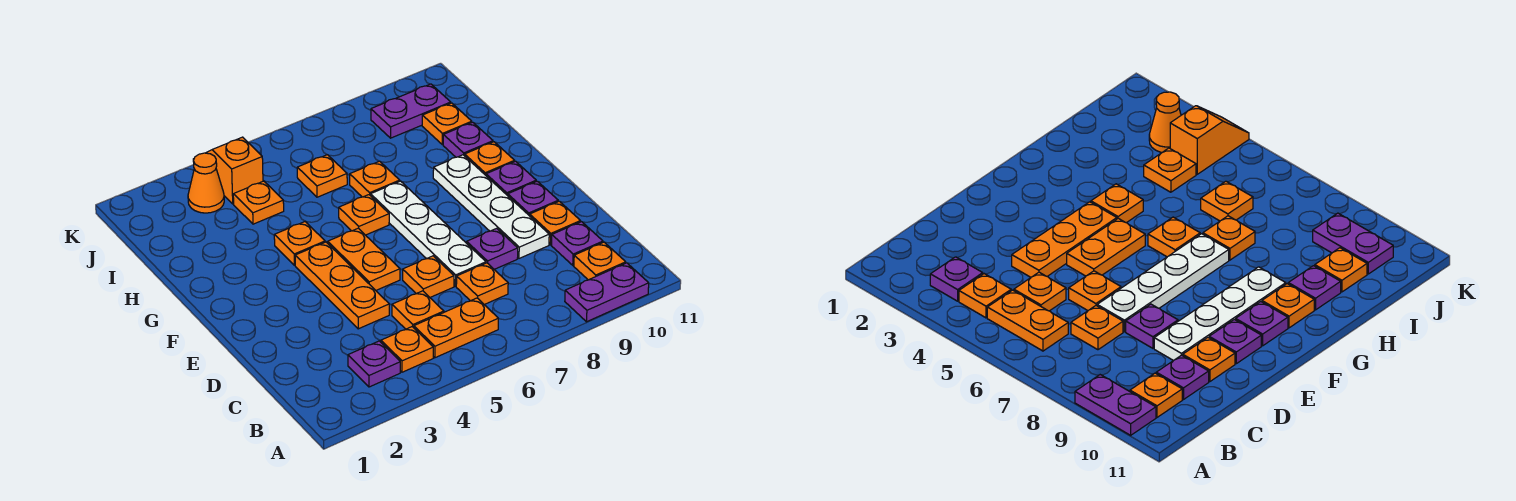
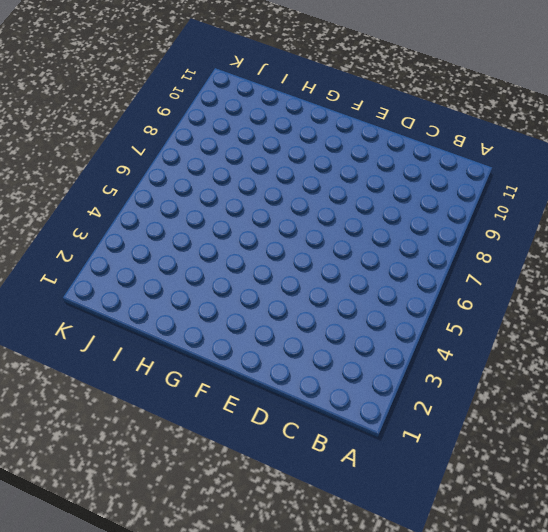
none -> purple plate A9:A10 level 1
none -> purple plate B3 level 1
none -> orange plate B4 level 1

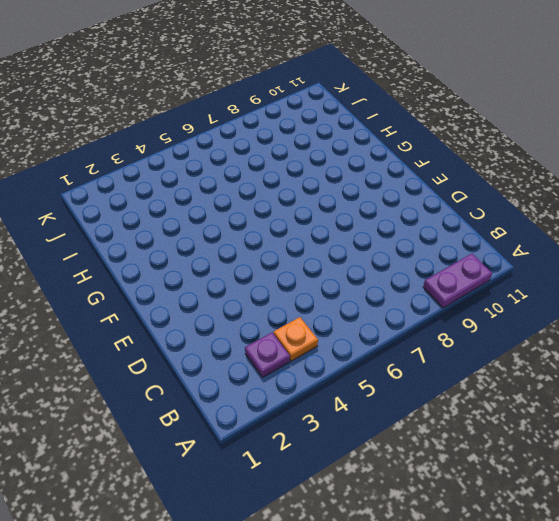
none -> orange plate B5:B6 level 1
none -> orange plate B10 level 1
none -> orange plate C5 level 1

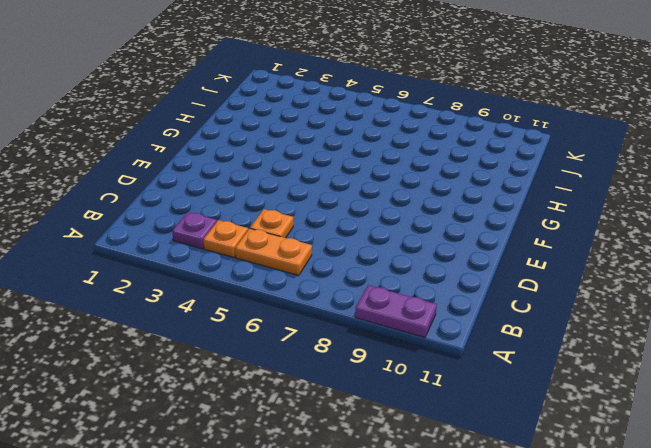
none -> orange plate B10 level 1
none -> orange plate C7 level 1
none -> purple plate C10 level 1

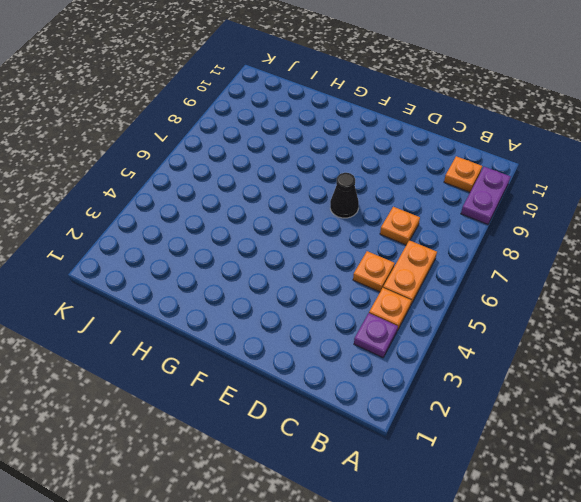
black cone E7 level 1 -> white plate D7:G7 level 1
none -> purple plate C10 level 1
none -> orange plate D4:F4 level 1
none -> orange plate D6 level 1

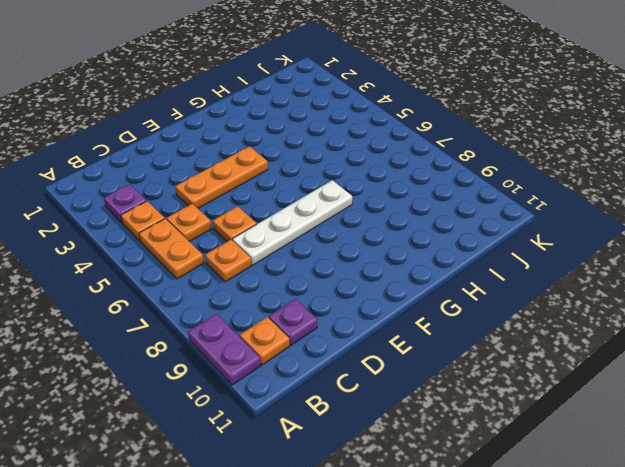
none -> purple plate D8 level 1
none -> white plate D9:G9 level 1
none -> orange plate D10 level 1

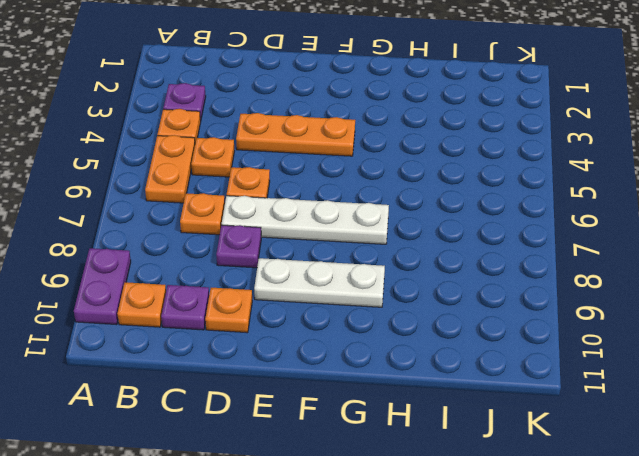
white plate E9:G9 level 1 -> white plate D9:G9 level 1
none -> orange plate E5:F5 level 1
none -> purple plate E10 level 1
none -> purple plate F10 level 1

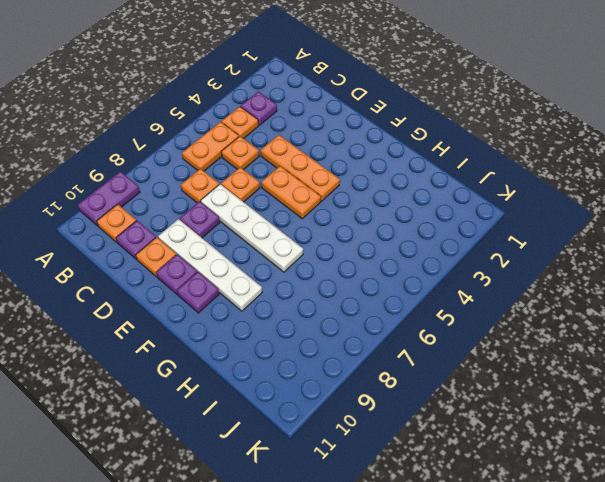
none -> orange plate G4 level 1
none -> orange plate G6 level 1
none -> orange plate G10 level 1

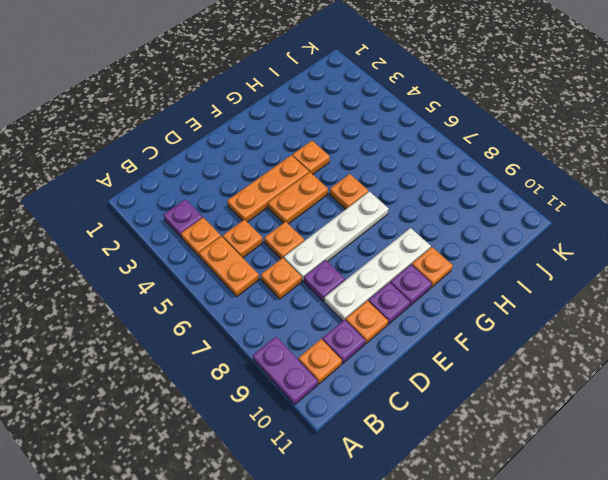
none -> orange plate H7 level 1
none -> purple plate H10 level 1
none -> orange plate I4 level 1

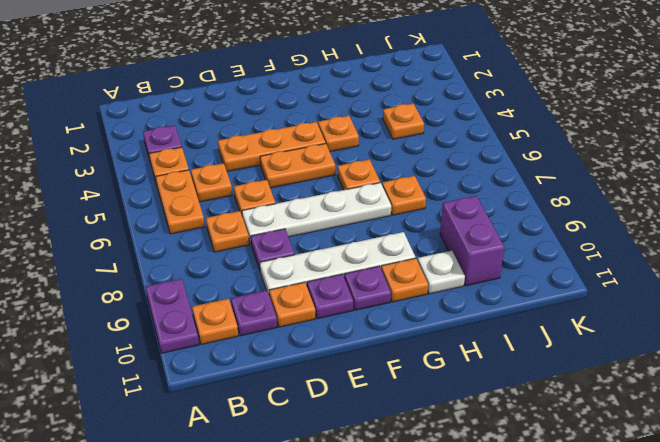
white plate H10 level 1 -> purple plate H10 level 1
purple brick I9:I10 level 1 -> orange plate I10 level 1
none -> orange plate I6 level 1
none -> orange cone J3 level 1
none -> orange slope J4:K4 level 1 top J

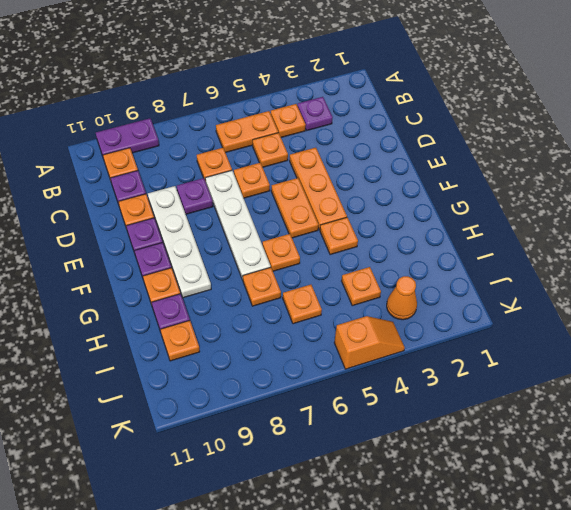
orange slope K4:K5 level 1 top 5 -> orange slope J4:K4 level 1 top J
none -> purple plate J9:J10 level 1

